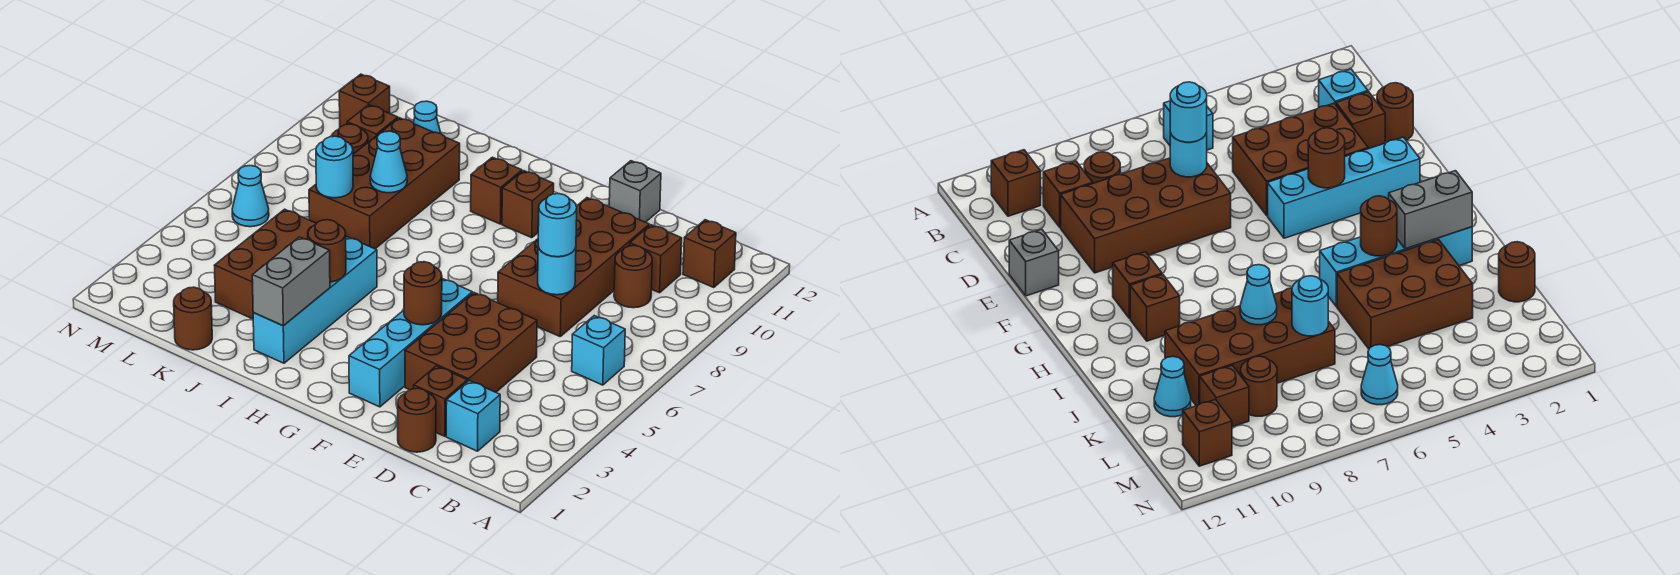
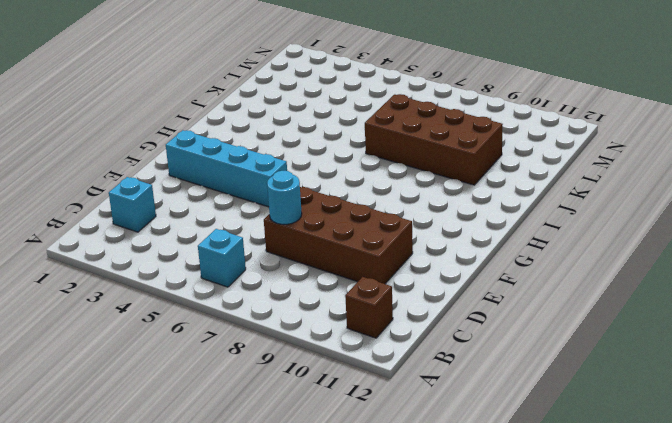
none -> brown round brick C9 level 1
none -> brown brick C10 level 1
none -> brown round brick D1 level 1

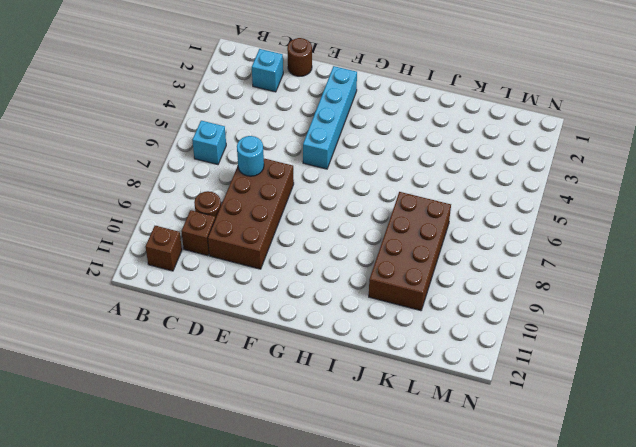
none -> brown brick D2 level 1
none -> brown brick D3:E5 level 1
none -> grey brick E12 level 1

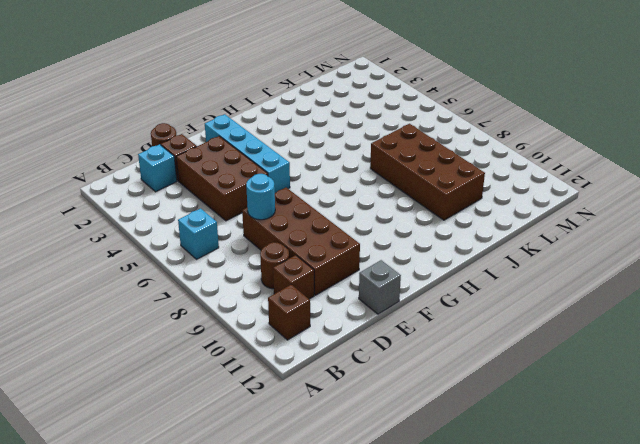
none -> brown brick G10 level 1
none -> brown brick H10 level 1
none -> cyan brick I2:I5 level 1

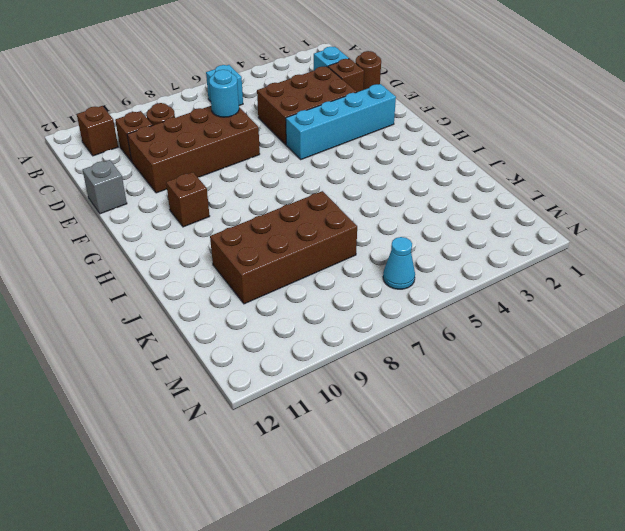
none -> brown brick H10 level 1
none -> cyan brick I2:I5 level 1
none -> brown brick J3:K5 level 1

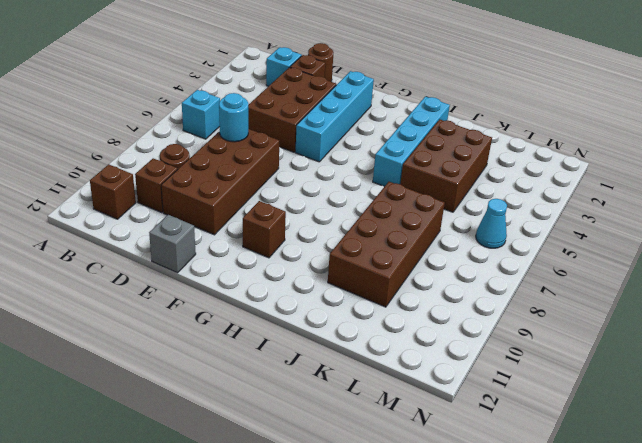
none -> brown brick H10 level 1
none -> brown round brick K1 level 1
none -> cyan cone K11 level 1

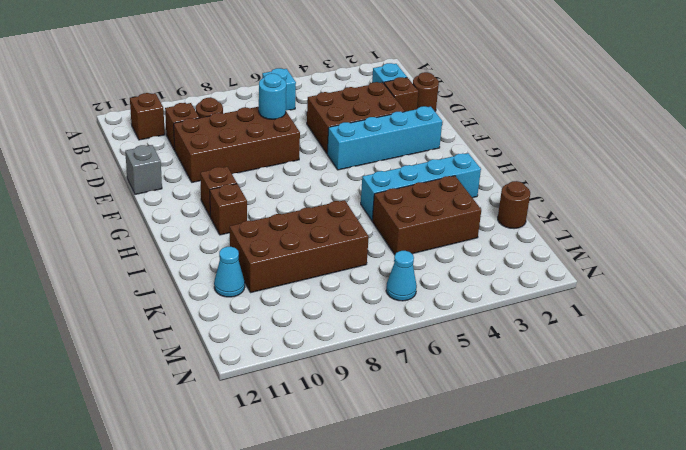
none -> brown round brick L9 level 1
none -> brown brick L10 level 1
none -> brown brick M11 level 1

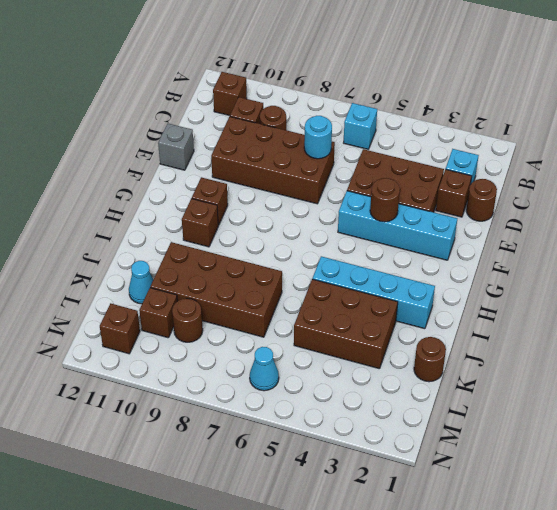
none -> grey brick I2:I3 level 2
none -> brown round brick I4 level 2
none -> cyan cone J8 level 2

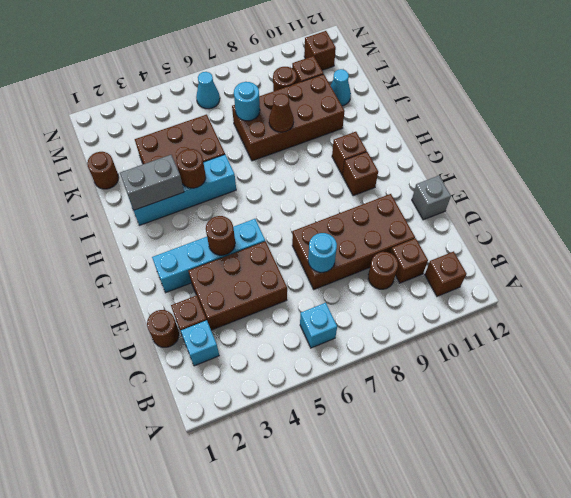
brown cone J8 level 2 -> cyan cone J8 level 2
none -> cyan round brick D7 level 3

